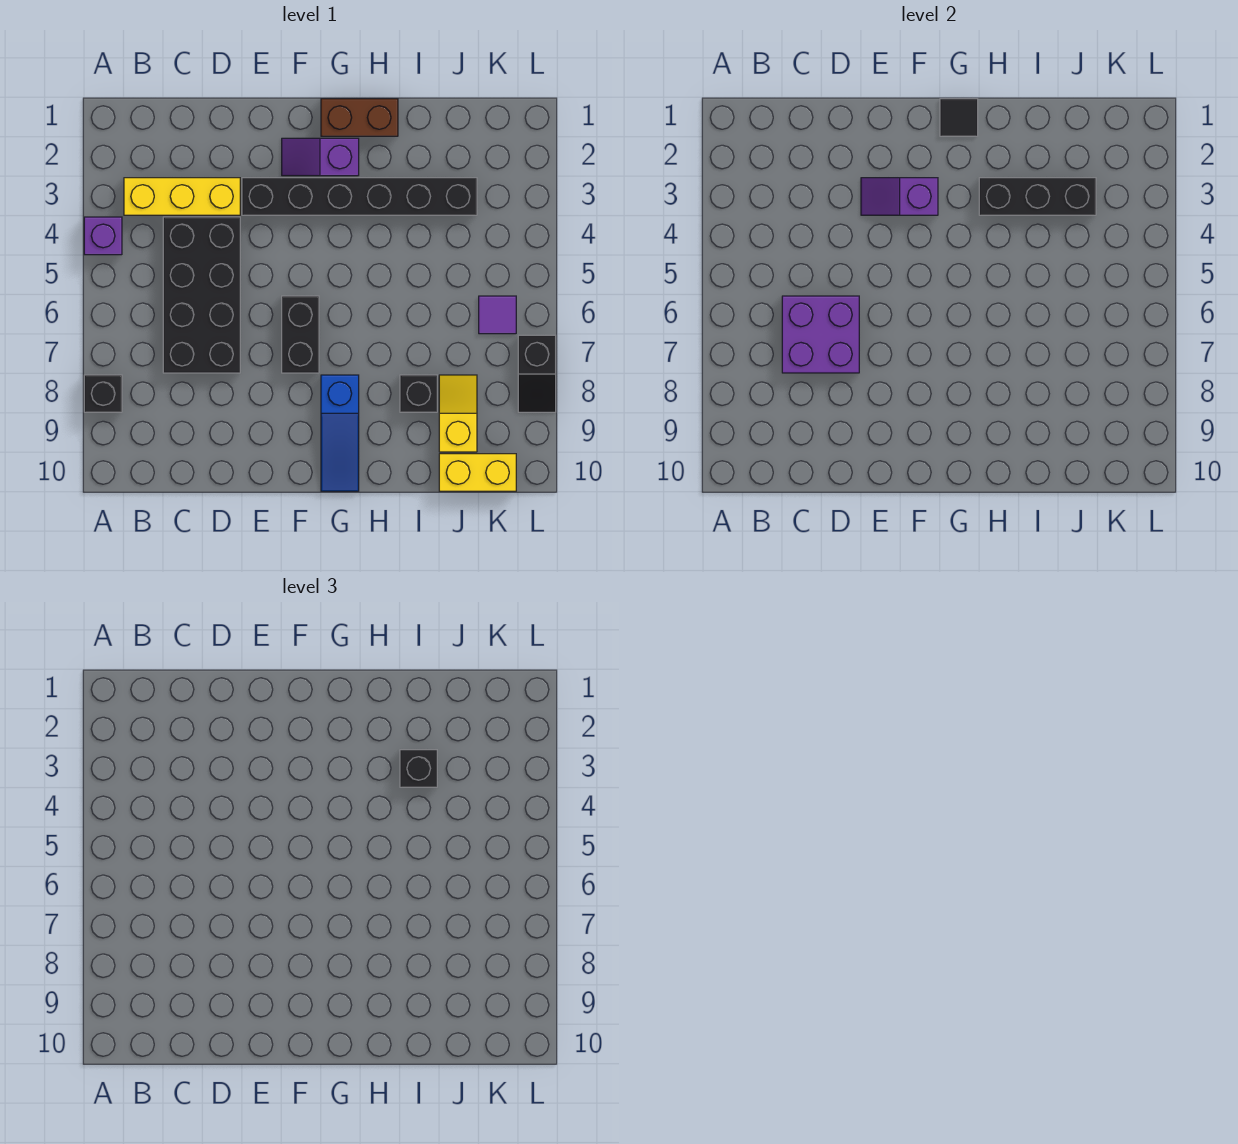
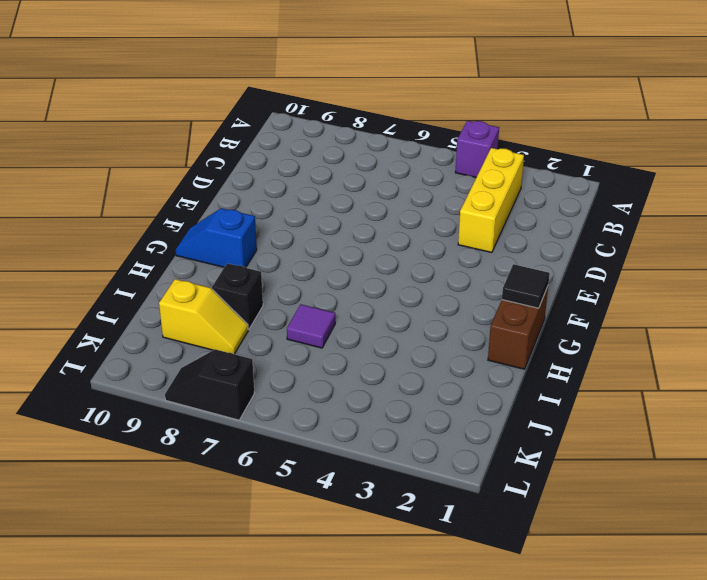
blue slope G9:G10 level 1 top 9 -> blue slope G8:G10 level 1 top 8
purple tile I6 level 1 -> purple tile K6 level 1
none -> black brick A8 level 1
none -> black brick C4:D7 level 1
none -> black brick E3:J3 level 1

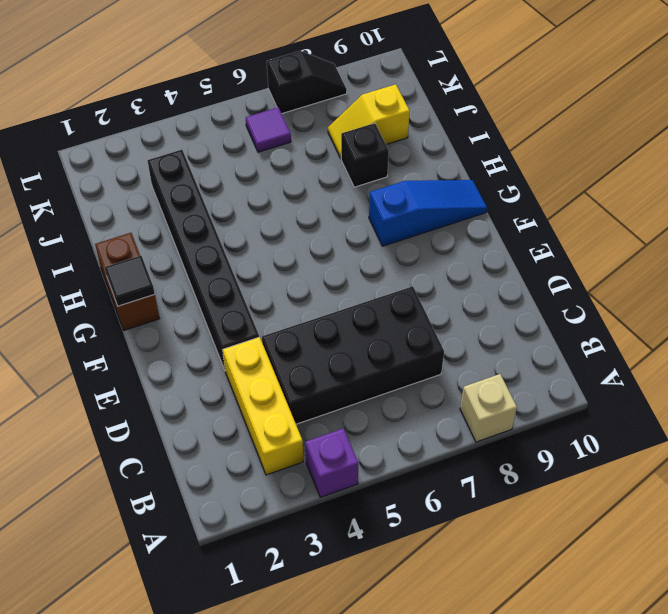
tan brick A8 level 1 -> black brick A8 level 1
none -> purple slope F2:G2 level 1 top G
none -> black brick F6:F7 level 1
none -> yellow brick J10:K10 level 1

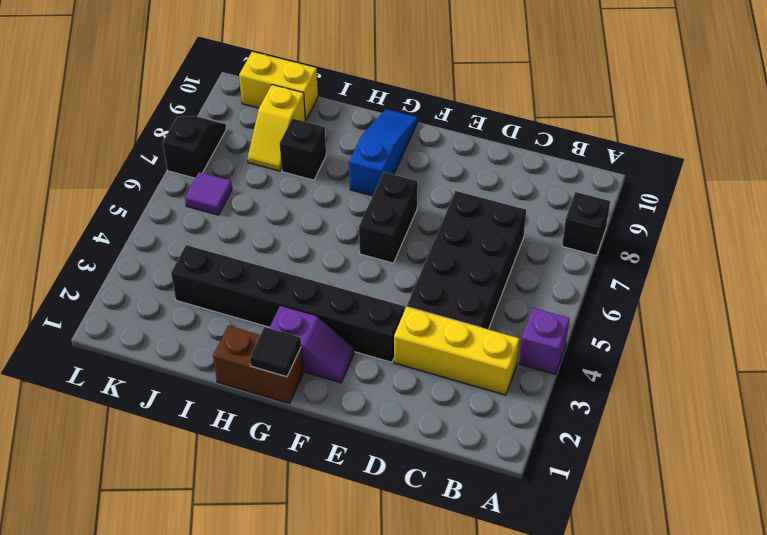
none -> purple brick C6:D7 level 2
none -> purple slope E3:F3 level 2 top F
none -> black brick H3:J3 level 2

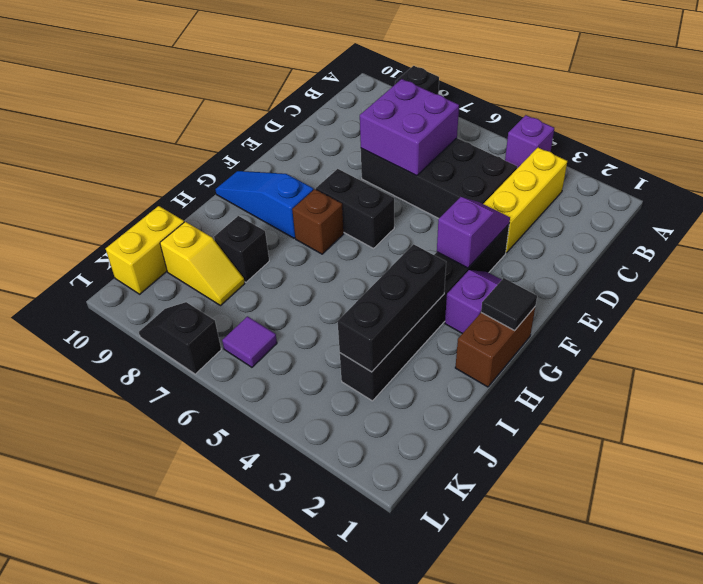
brown brick G7 level 1 -> none
none -> black brick I3 level 3

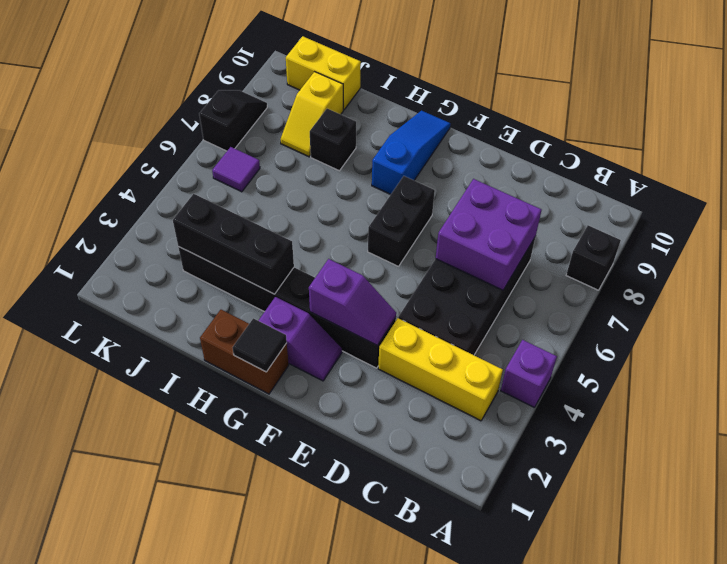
none -> black brick I3 level 3

